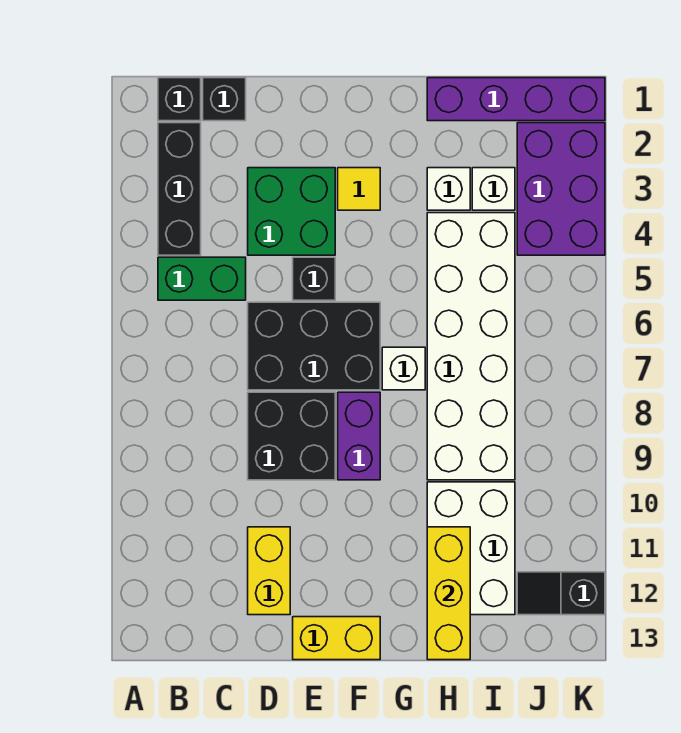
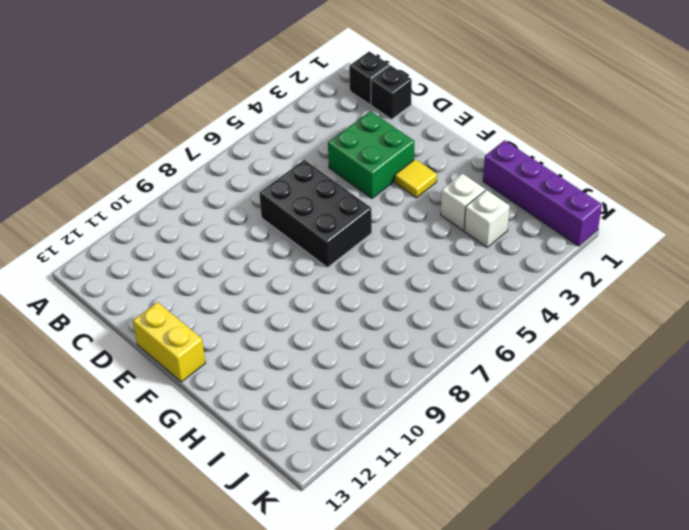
none -> black brick B2:B4 level 1
none -> green brick B5:C5 level 1
none -> black brick D8:E9 level 1

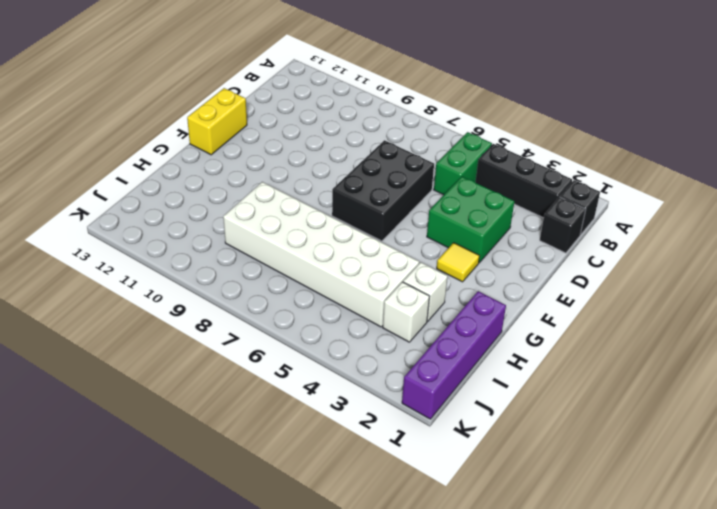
none -> black brick D8:E9 level 1
none -> yellow brick D11:D12 level 1
none -> black brick E5 level 1

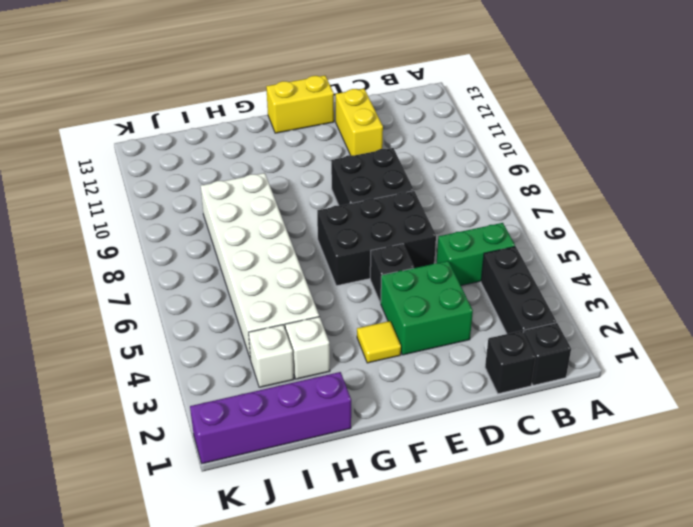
none -> purple brick F8:F9 level 1
none -> white brick G7 level 1
none -> white brick H10:I12 level 1

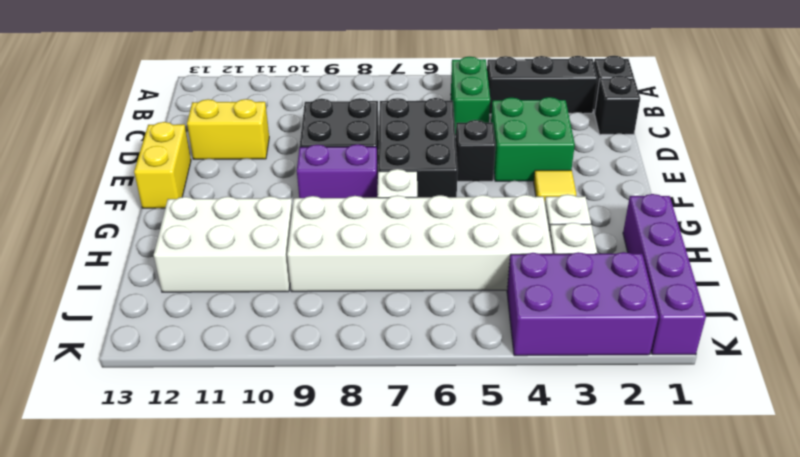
none -> black slope J12:K12 level 1 top K
none -> yellow brick H11:H13 level 2

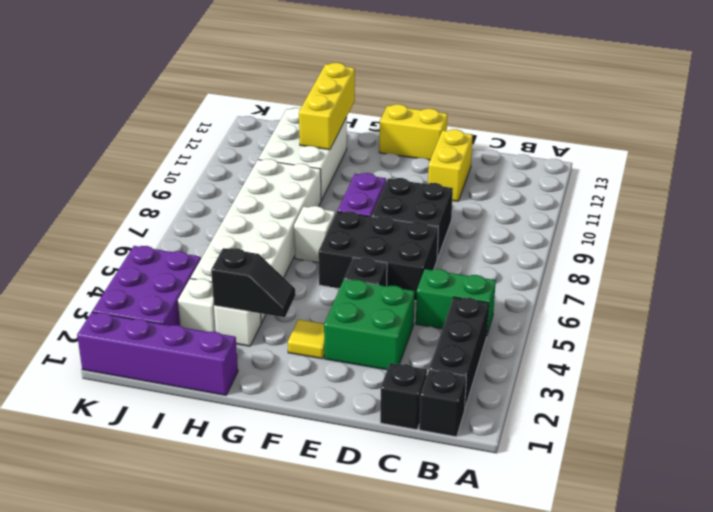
black slope G3:H3 level 2 top H -> black slope J12:K12 level 1 top K

